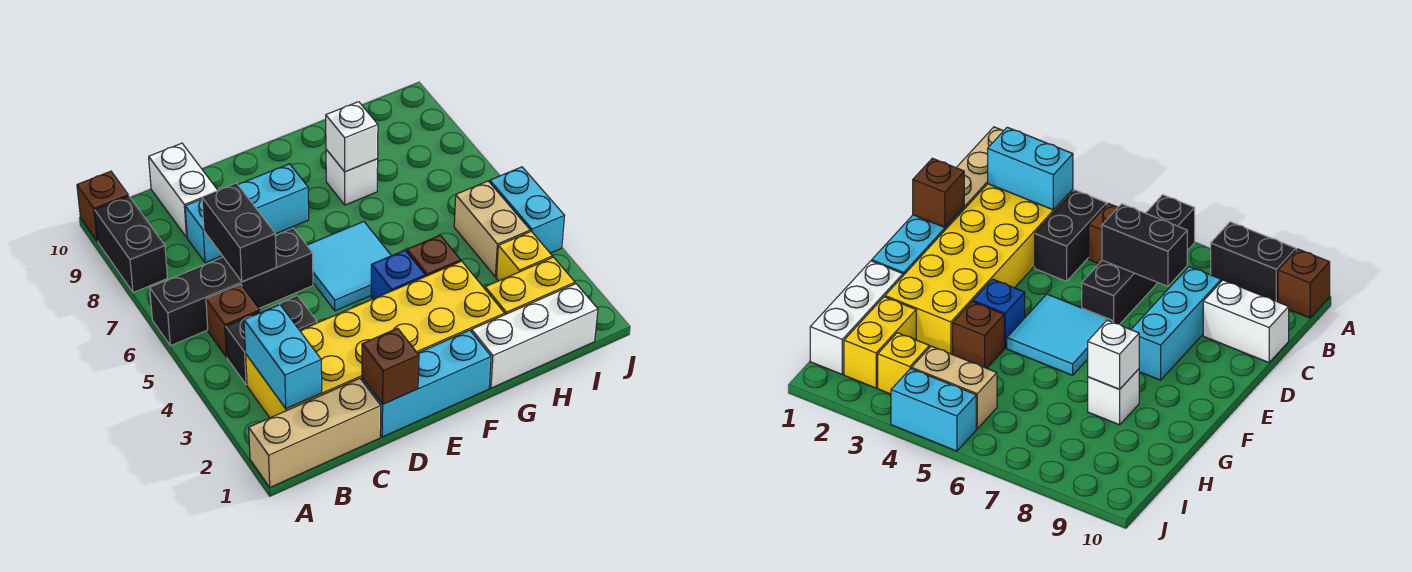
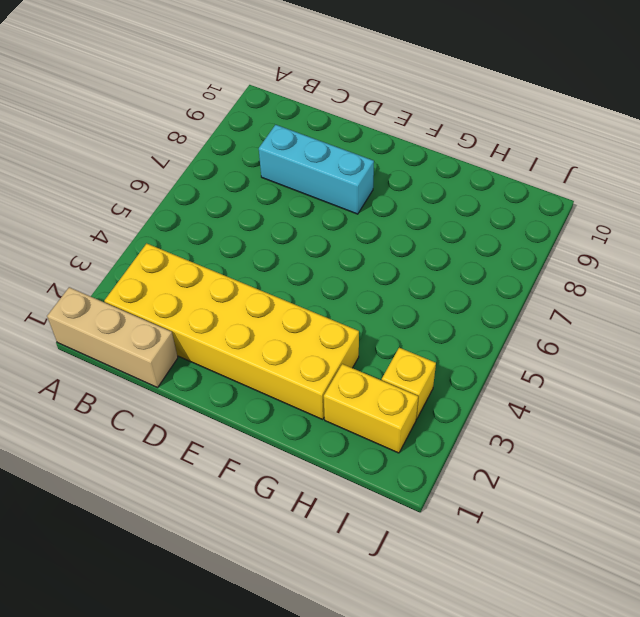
none -> black brick A6:D6 level 1
none -> black brick A8:A9 level 1
none -> brown brick A10 level 1

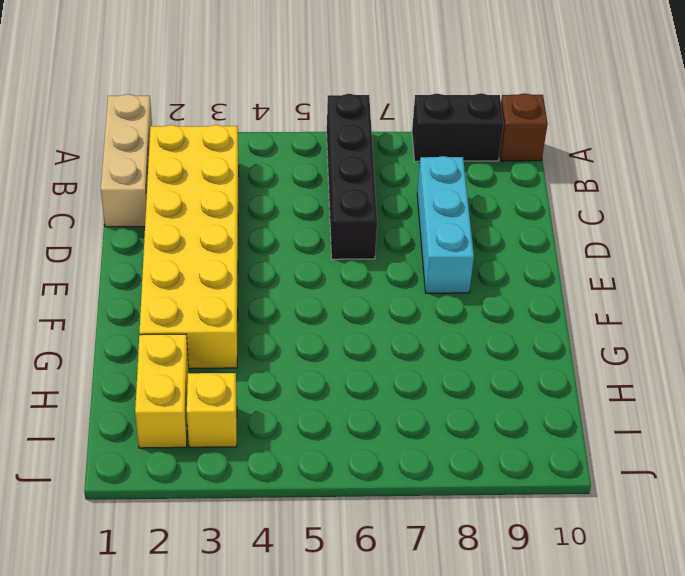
none -> black brick B4:C4 level 1
none -> brown brick B5 level 1
none -> white brick C9:C10 level 1

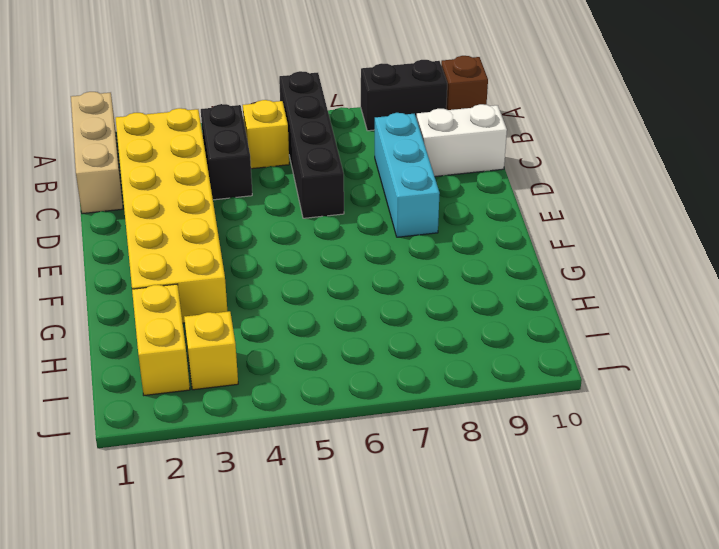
yellow brick B5 level 1 -> brown brick B5 level 1
none -> cyan brick D1:F1 level 1
none -> cyan tile E5:F6 level 1
none -> blue brick F4 level 1

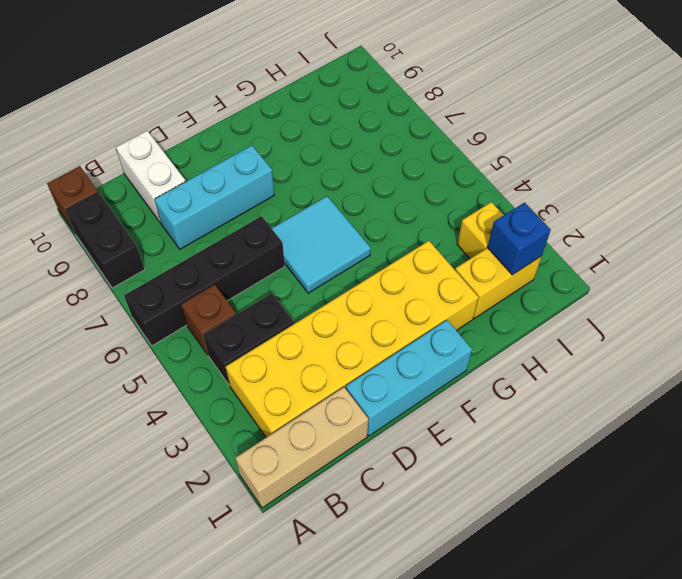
blue brick I2 level 2 -> blue brick F4 level 1
none -> white brick G1:I1 level 1
none -> brown brick G4 level 1
none -> white brick G8 level 1

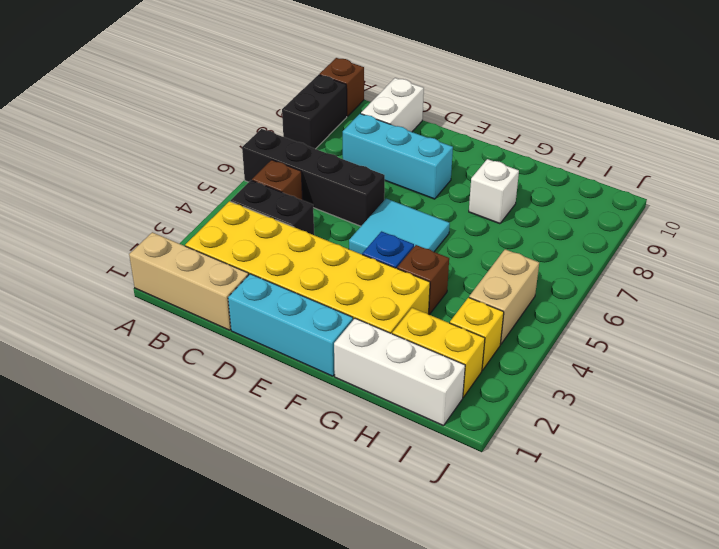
none -> cyan brick J4:J5 level 1
none -> cyan brick B2:B3 level 2
none -> black brick C6:C7 level 2

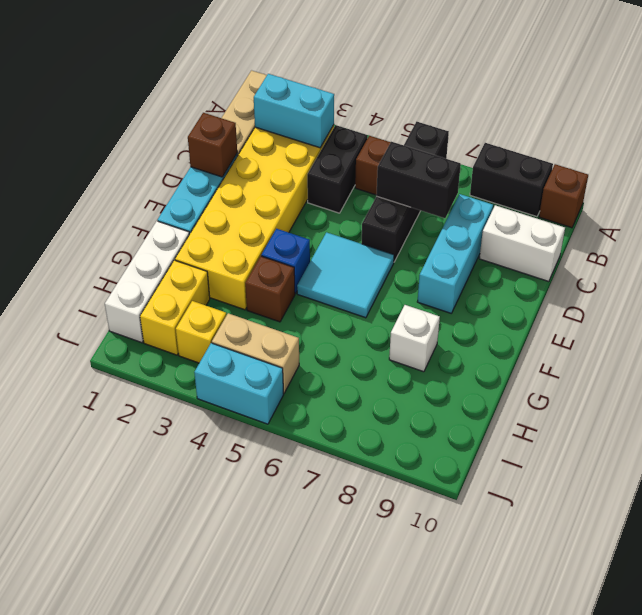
none -> white brick G8 level 2

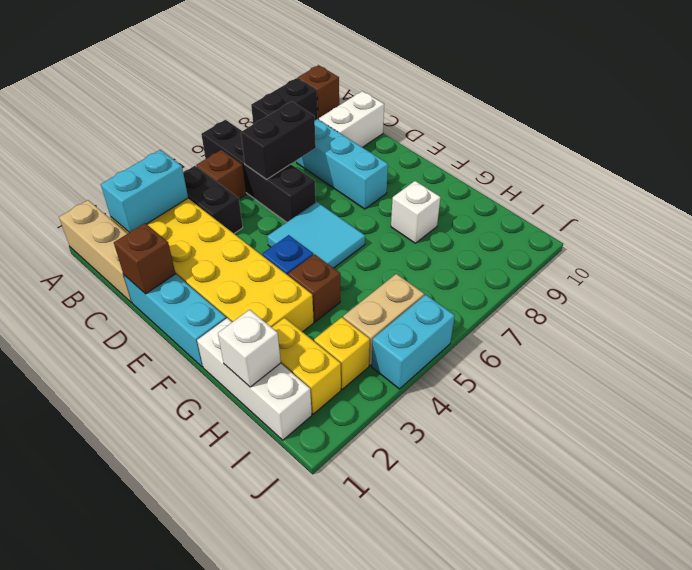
white brick H1 level 2 -> white brick G8 level 2

